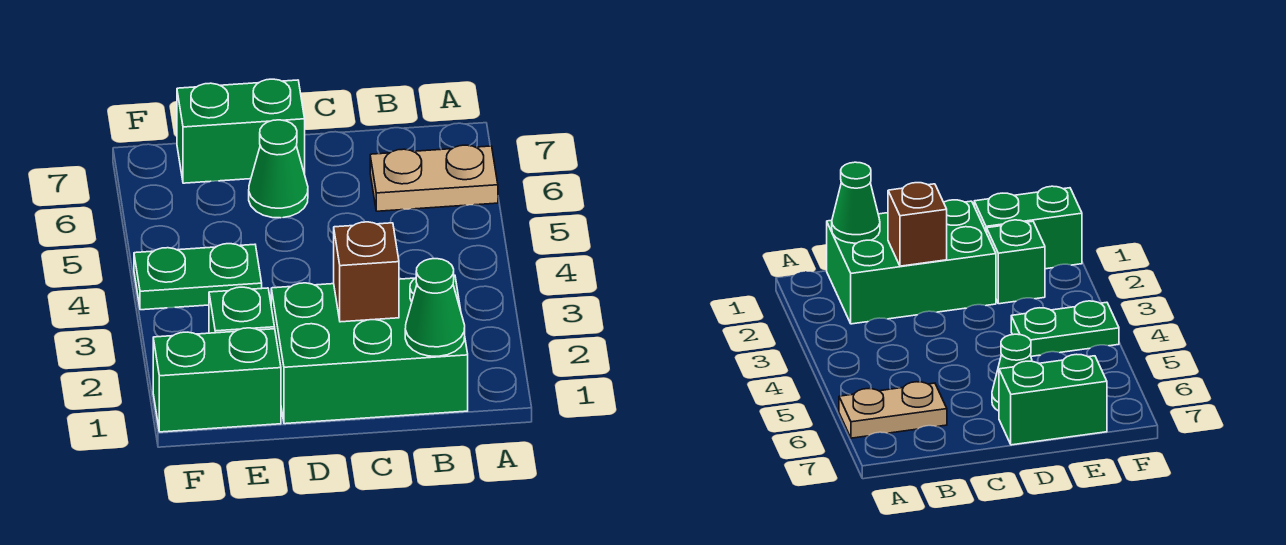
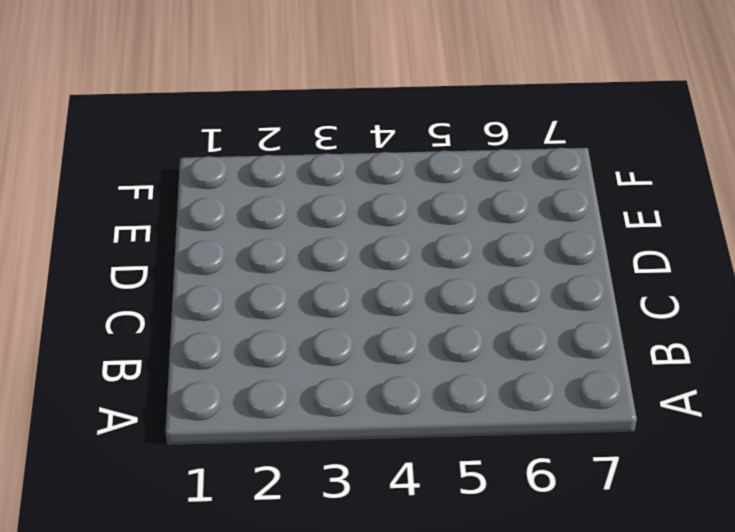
none -> tan plate A6:B6 level 1
none -> green brick B1:D2 level 1

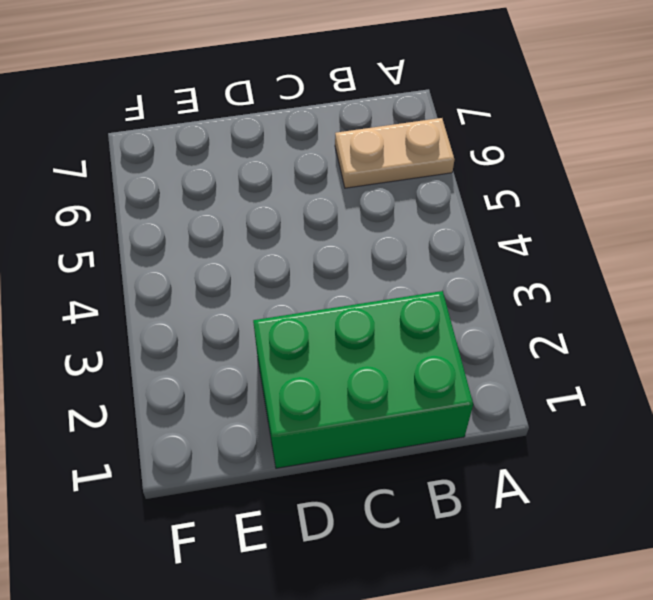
none -> green cone D6 level 1
none -> green brick D7:E7 level 1

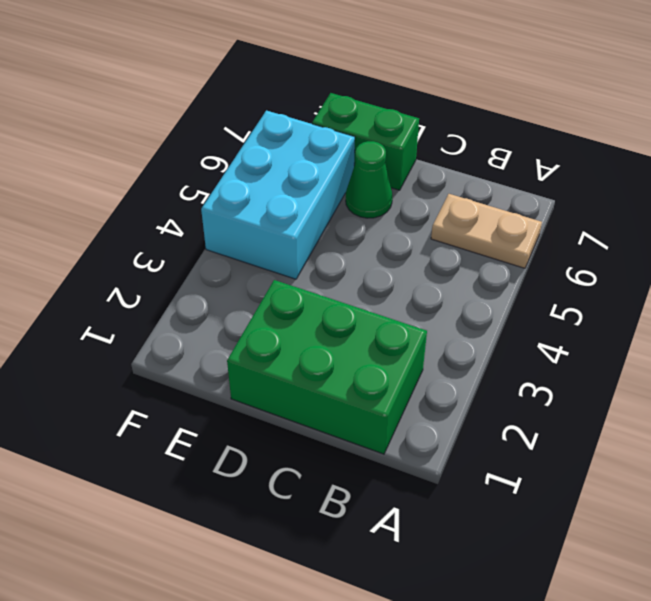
cyan brick E4:F6 level 1 -> green plate E4:F4 level 1
none -> green brick E1:F1 level 1
none -> green brick E2 level 1

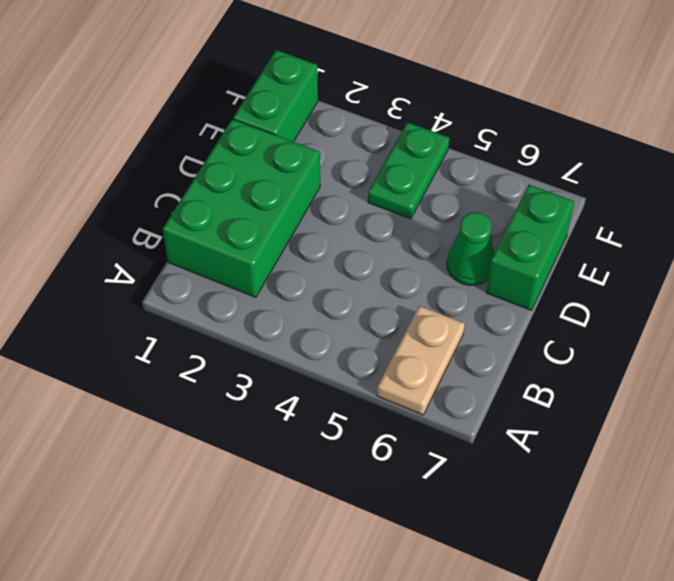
none -> green brick E2 level 1
none -> green cone B1 level 2

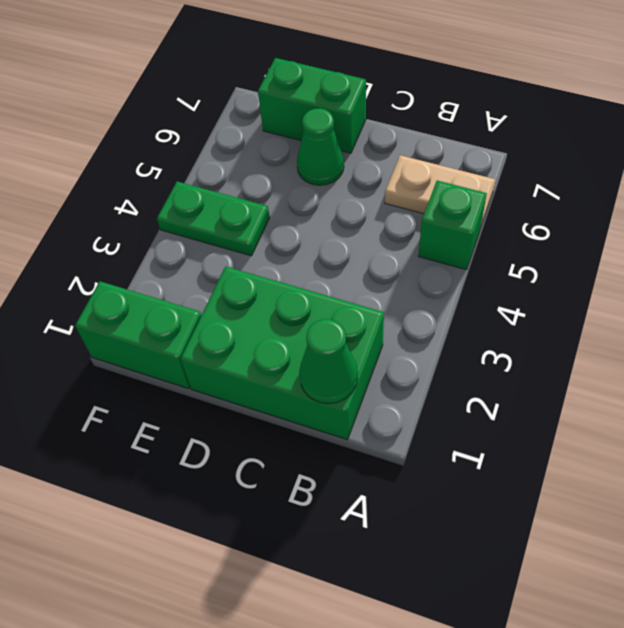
green brick A5 level 1 -> green brick E2 level 1
none -> brown brick C2 level 2

